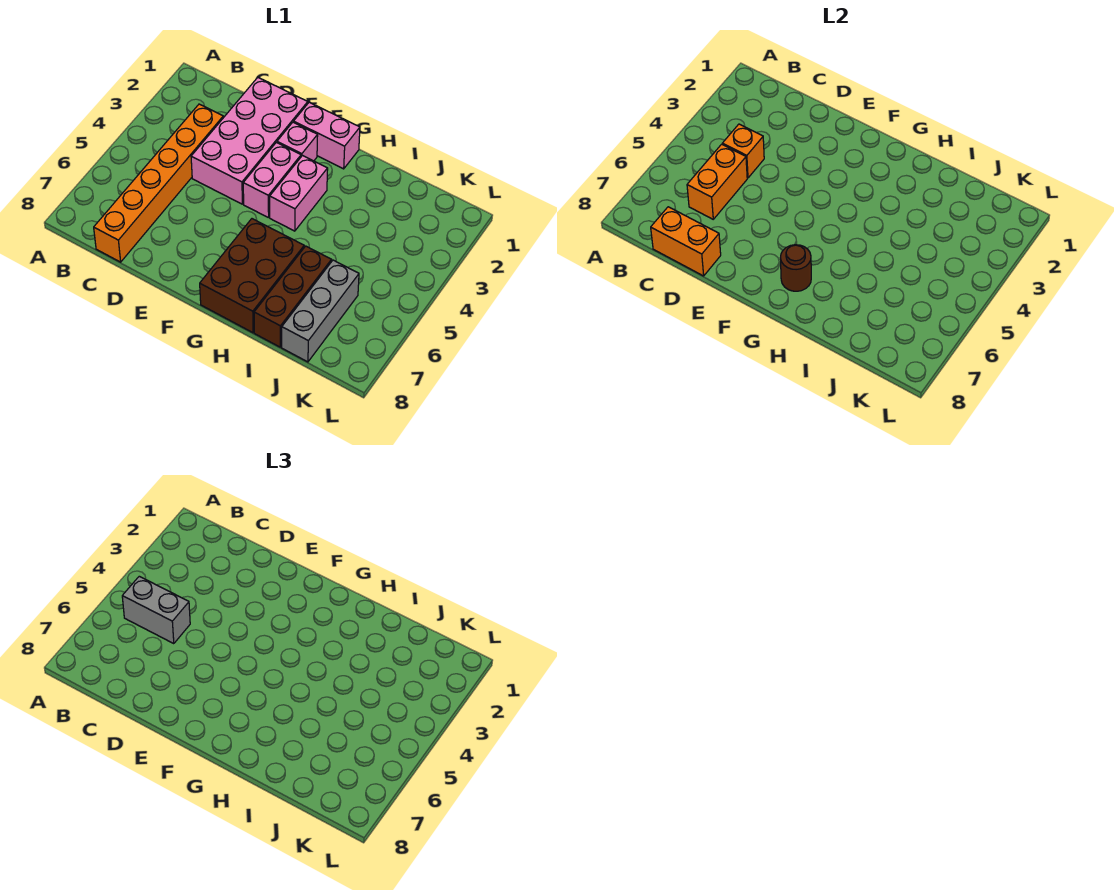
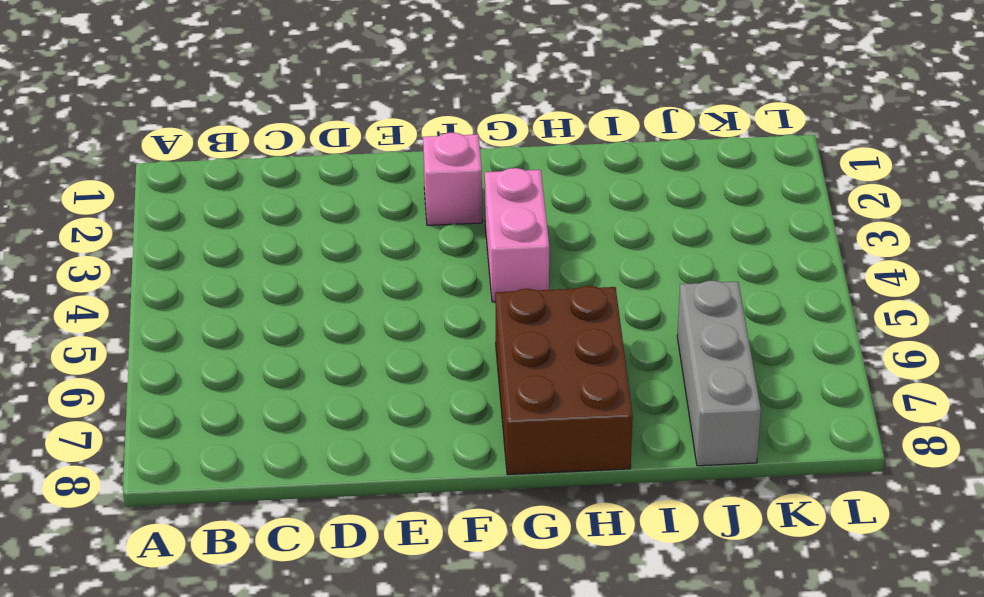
none -> orange brick C3:C8 level 1
none -> pink brick D1:E4 level 1
none -> pink brick F1:G1 level 1

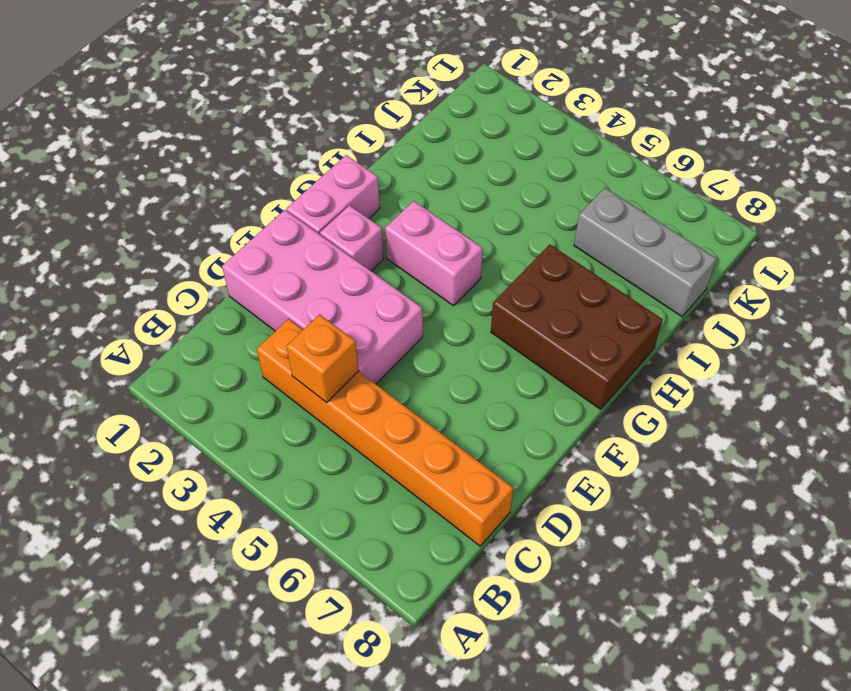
none -> pink brick F3:F4 level 1
none -> brown brick I6:I8 level 1
none -> orange brick C5:C6 level 2

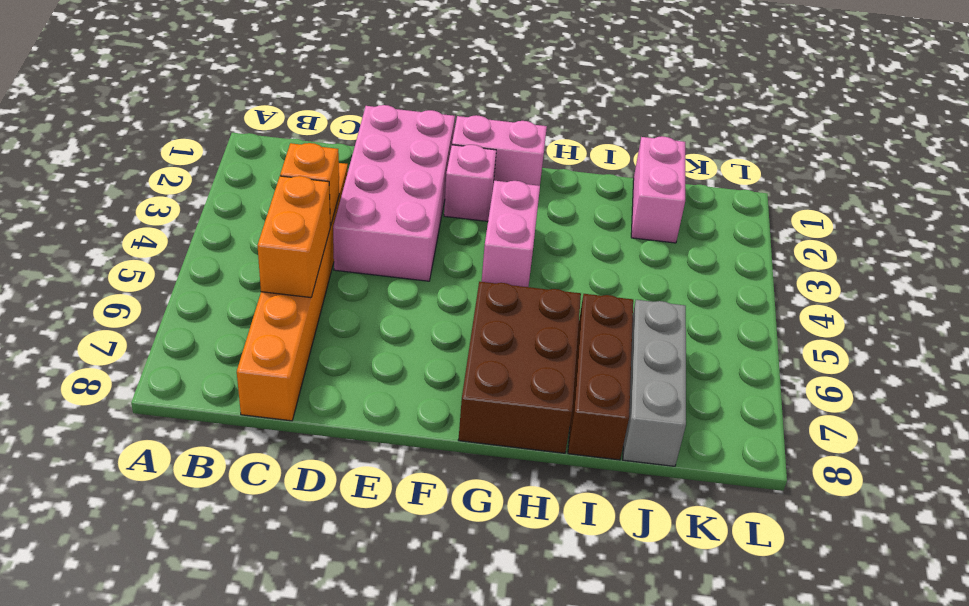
pink brick J1:J2 level 1 -> pink brick F3:F4 level 1
none -> orange brick C8:D8 level 2
none -> brown round brick G7 level 2
none -> grey brick B5:C5 level 3

